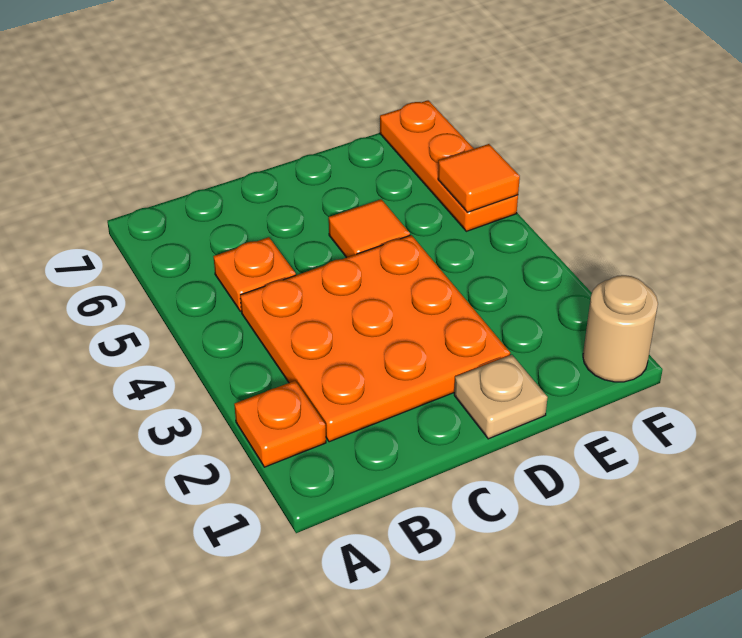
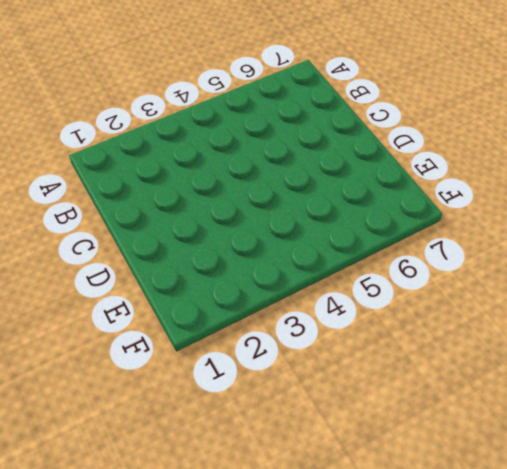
none -> orange plate A2 level 1
none -> orange plate B2:D4 level 1

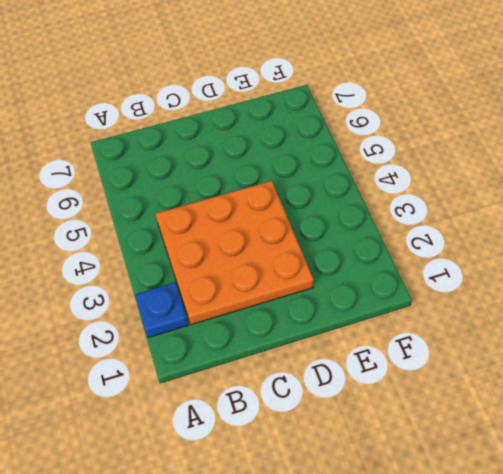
blue plate A2 level 1 -> orange plate A2 level 1
none -> orange plate B5 level 1
none -> tan plate D1 level 1

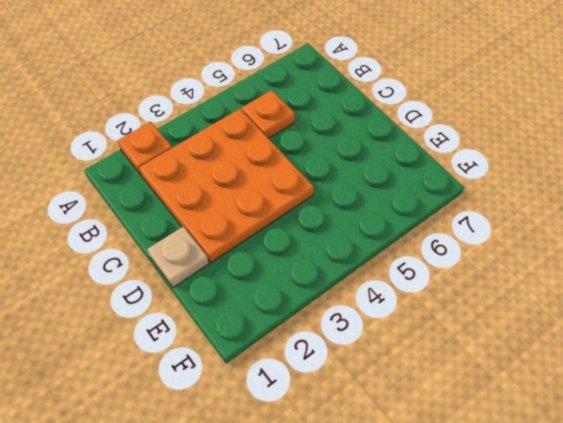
none -> orange tile D5 level 1
none -> tan round brick F1 level 1

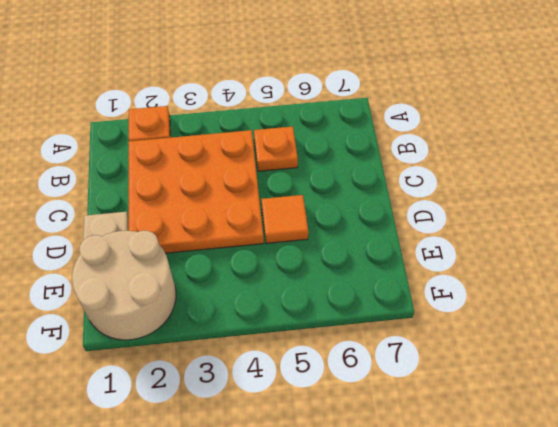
tan round brick E1:F2 level 1 -> tan round brick F1 level 1
none -> orange plate F5:F7 level 1
none -> orange tile F5 level 2

